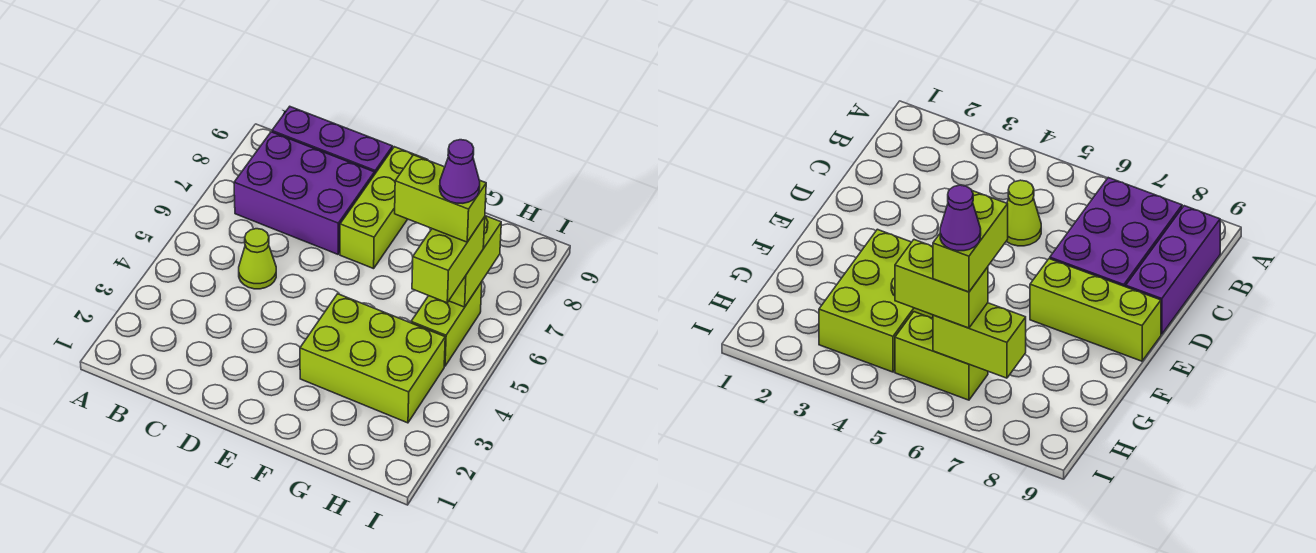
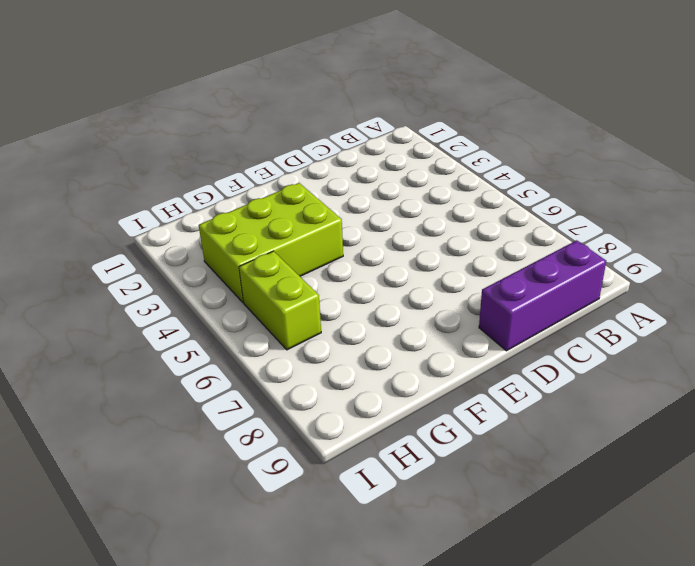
none -> purple brick B7:D8 level 1
none -> lime cone C5 level 1

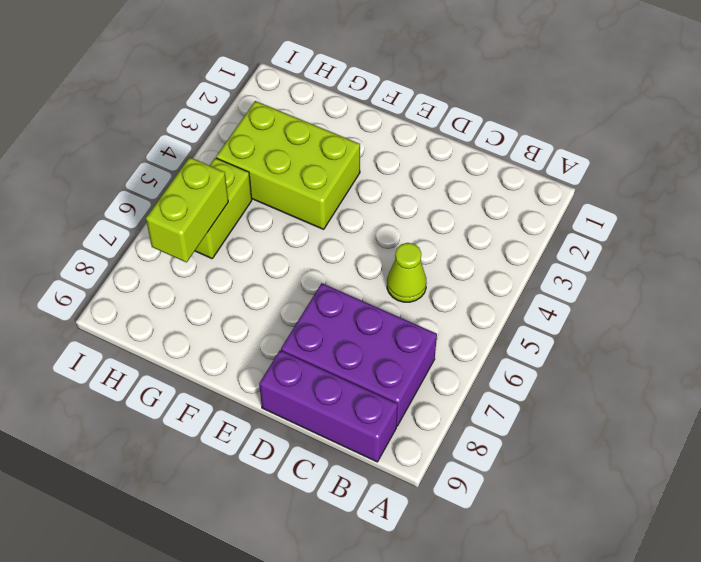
none -> lime brick E7:E9 level 1
none -> lime brick H5:H6 level 3

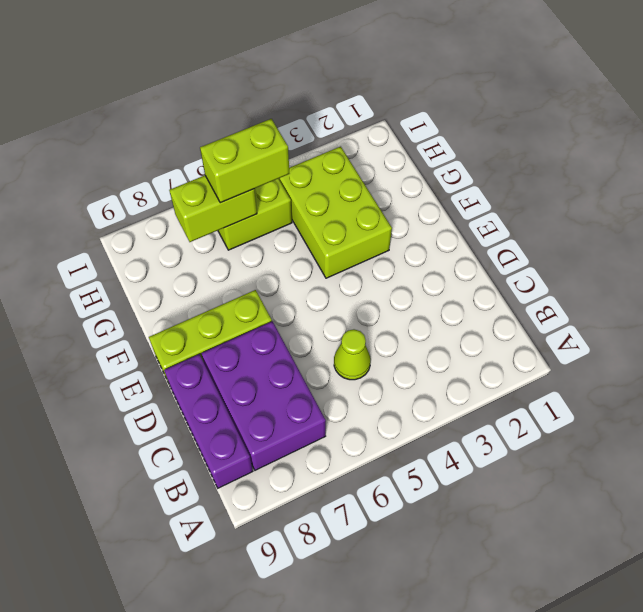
none -> lime brick G6:H6 level 4
none -> purple cone H6 level 5

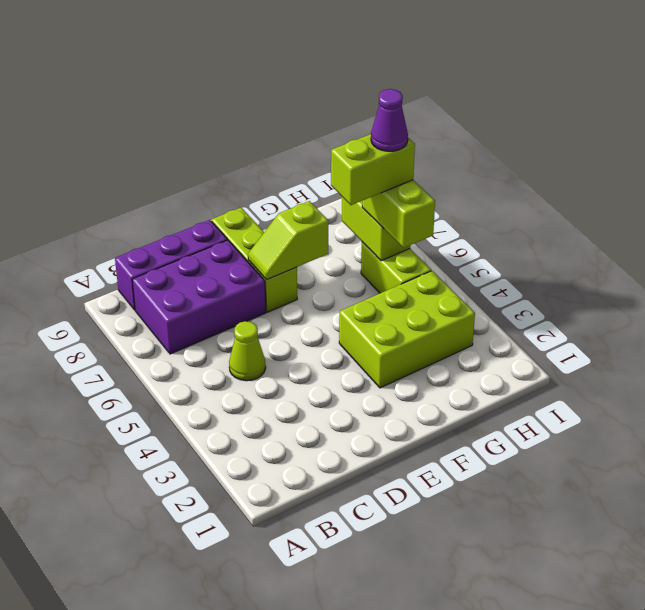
lime slope E7:F7 level 2 top F -> none

